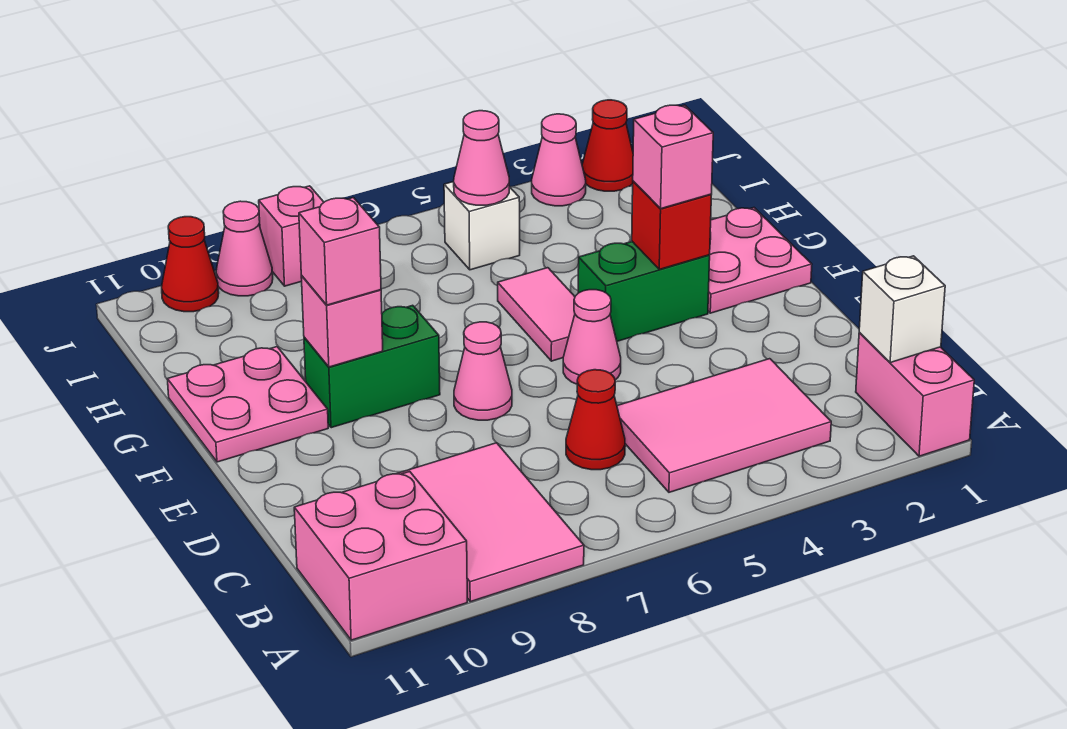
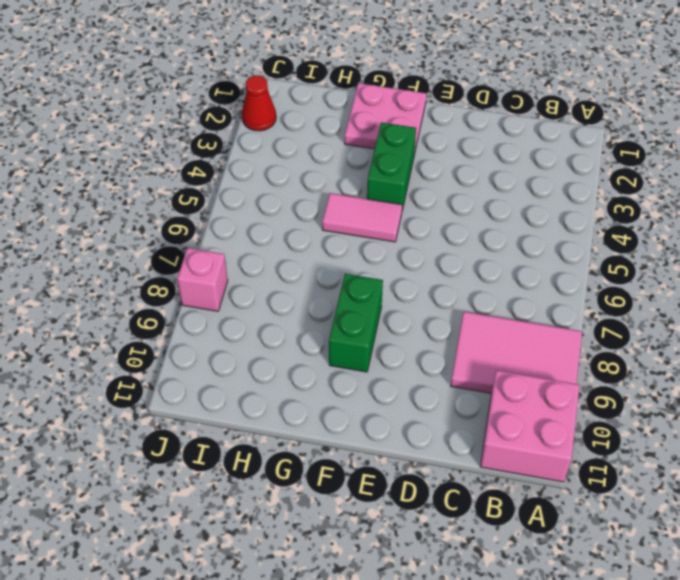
none -> pink brick A1:B1 level 1
none -> pink tile B3:C5 level 1
none -> red cone C6 level 1

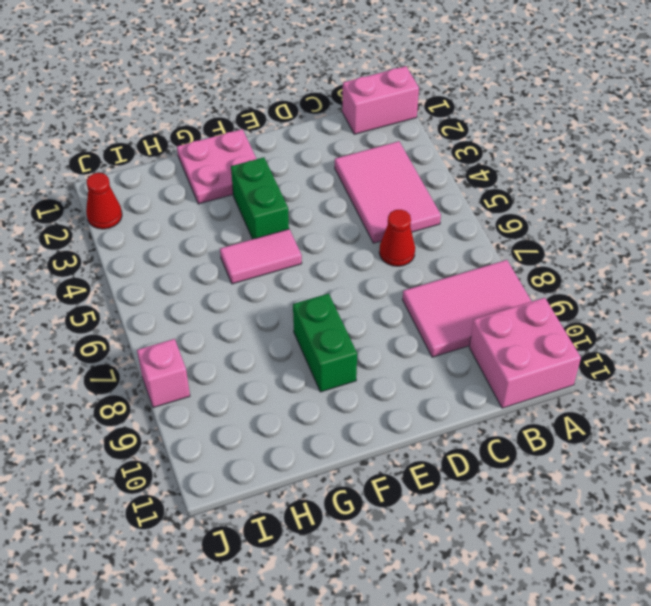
none -> pink cone E5 level 1
none -> pink cone E7 level 1
none -> pink plate F10:G11 level 1

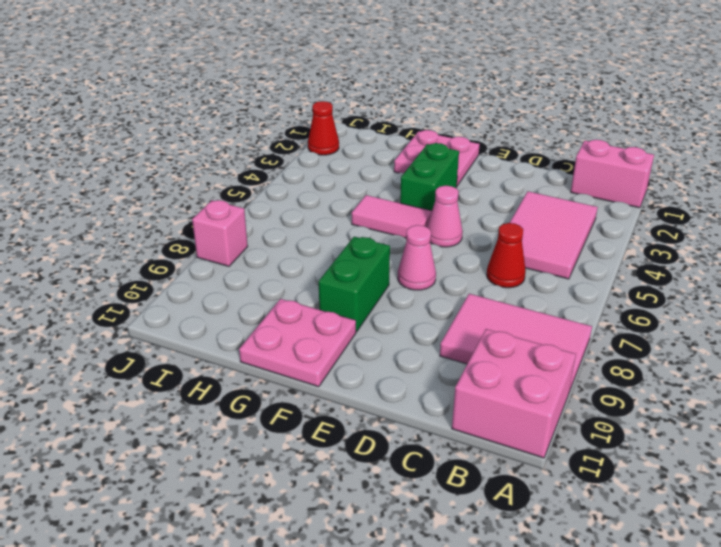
none -> white brick I5 level 1
none -> pink cone J3 level 1
none -> pink cone J9 level 1

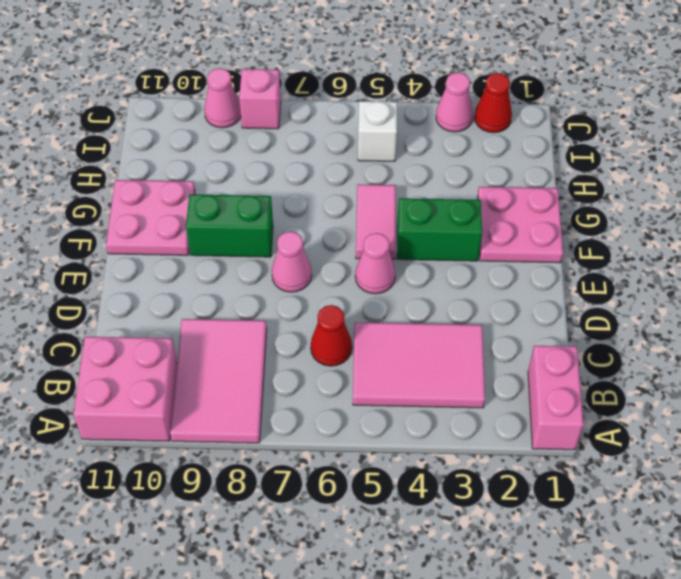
none -> red cone J10 level 1
none -> white brick B1 level 2
none -> red brick F3 level 2

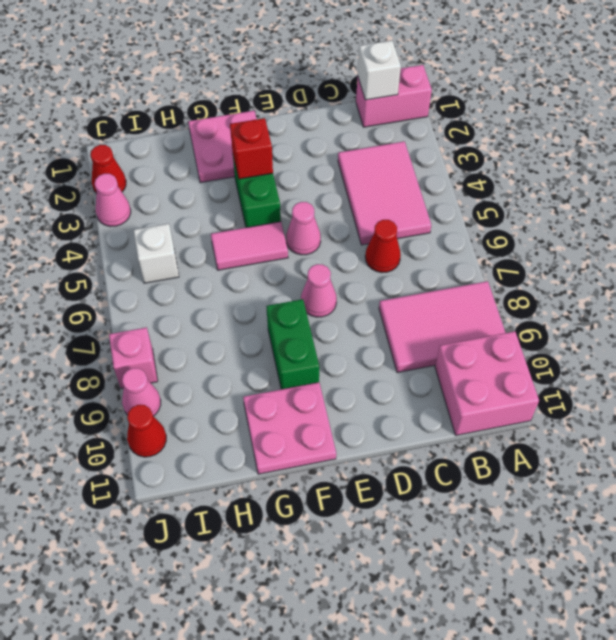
none -> pink brick F9 level 2
none -> pink cone I5 level 2
none -> pink brick F3 level 3

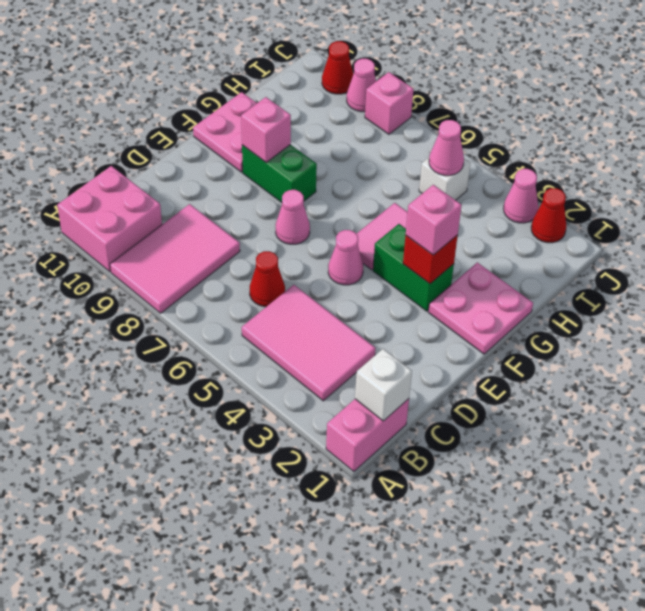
none -> pink brick F9 level 3

